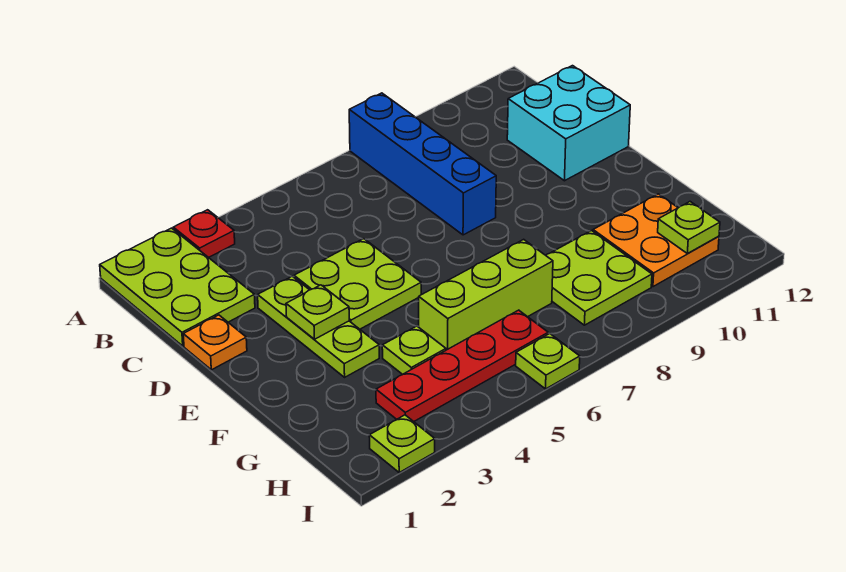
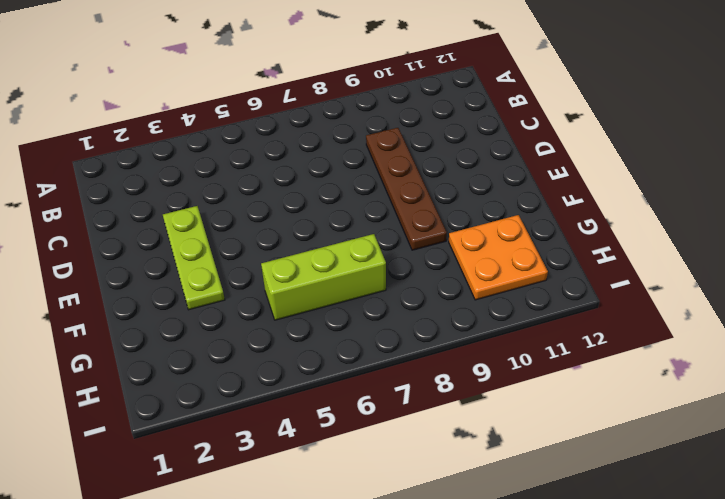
brown plate C9:F9 level 1 -> none
none -> lime plate A1:C2 level 1
none -> red plate A3 level 1
none -> blue brick A8:D8 level 1

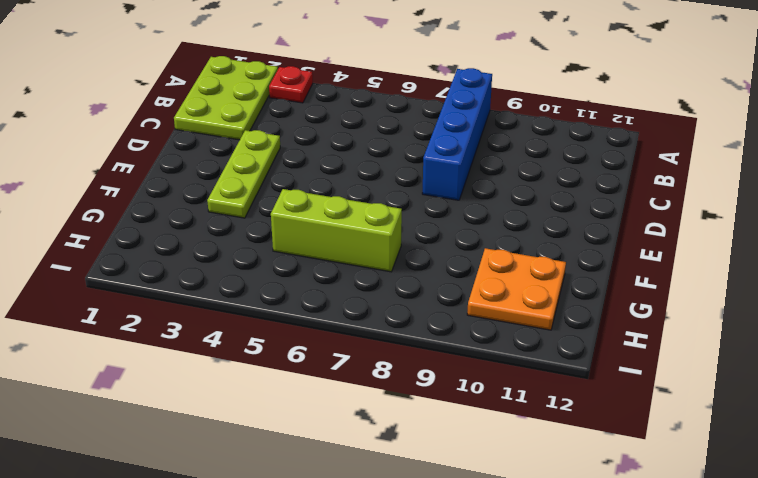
none -> cyan brick C11:D12 level 1
none -> orange plate D1 level 1
none -> lime plate D4:E5 level 1

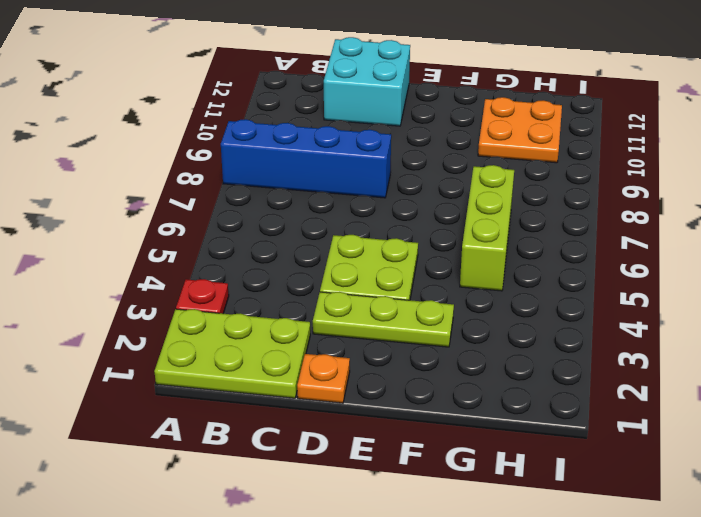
none -> lime plate G4 level 1
none -> lime plate G8:H9 level 1
none -> red plate H3:H6 level 1

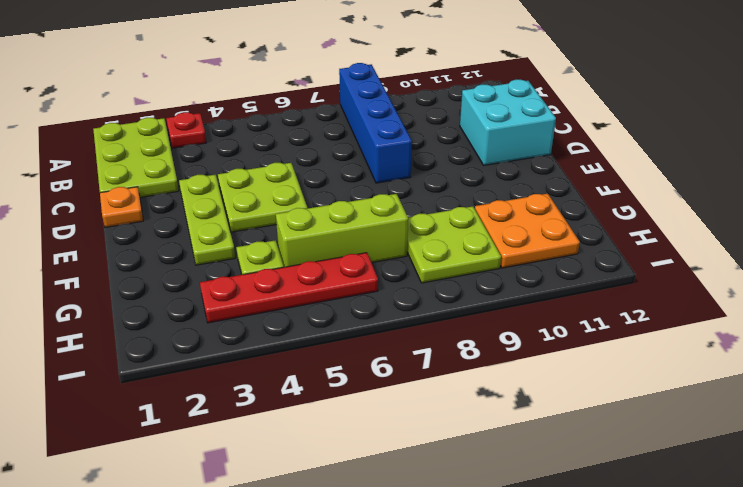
none -> lime plate I2 level 1
none -> lime plate I6 level 1
none -> lime plate E3 level 2

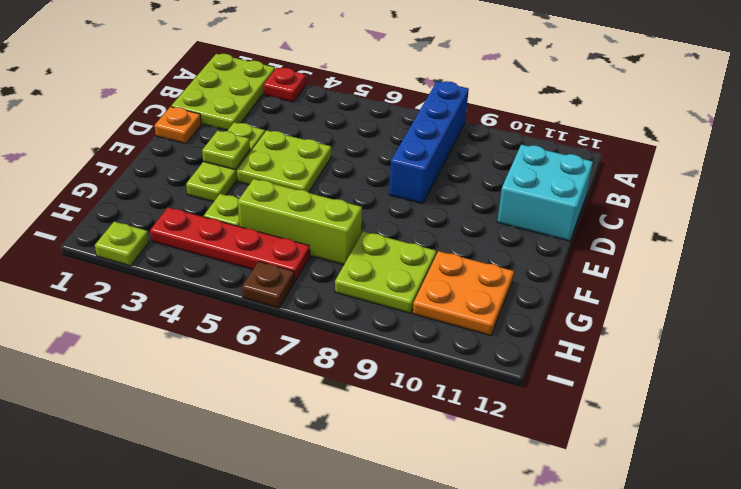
brown plate I6 level 1 -> lime plate I6 level 1
none -> lime plate H11 level 2

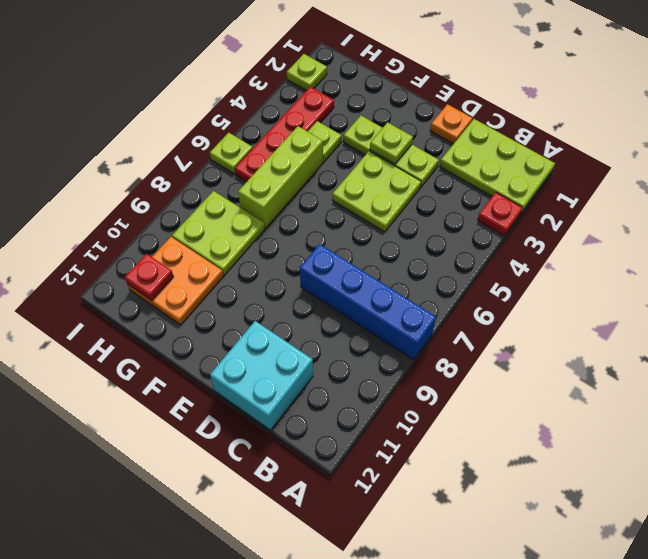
red plate H11 level 2 -> lime plate H11 level 2

